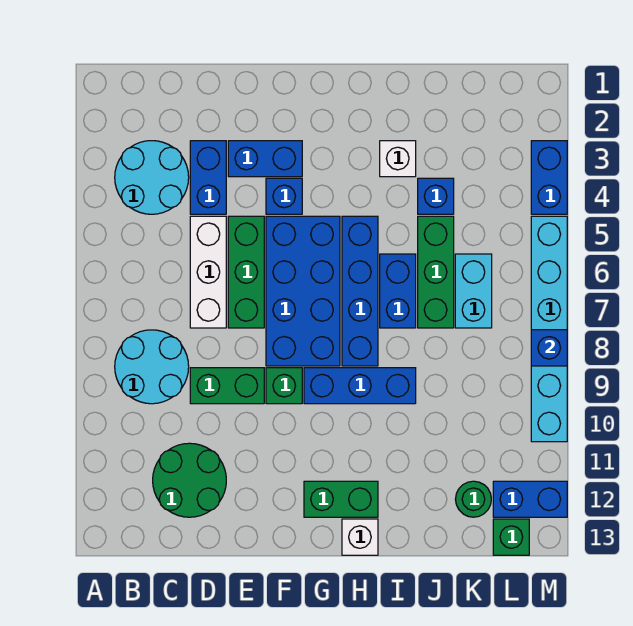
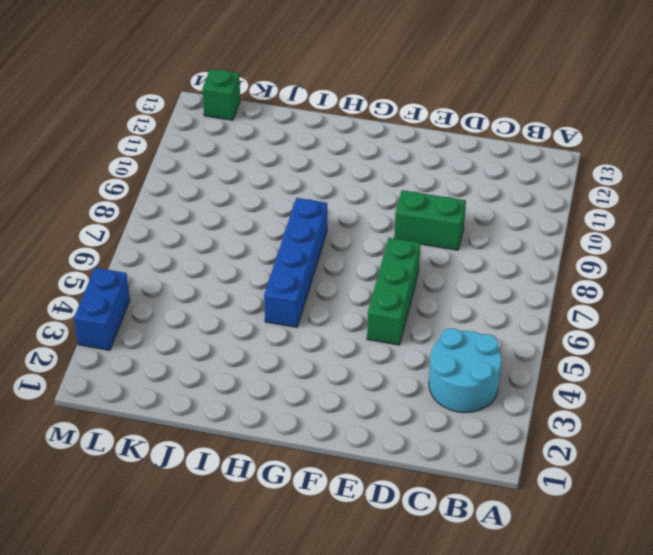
none -> cyan round brick B8:C9 level 1
none -> green round brick C11:D12 level 1
none -> blue brick D3:D4 level 1

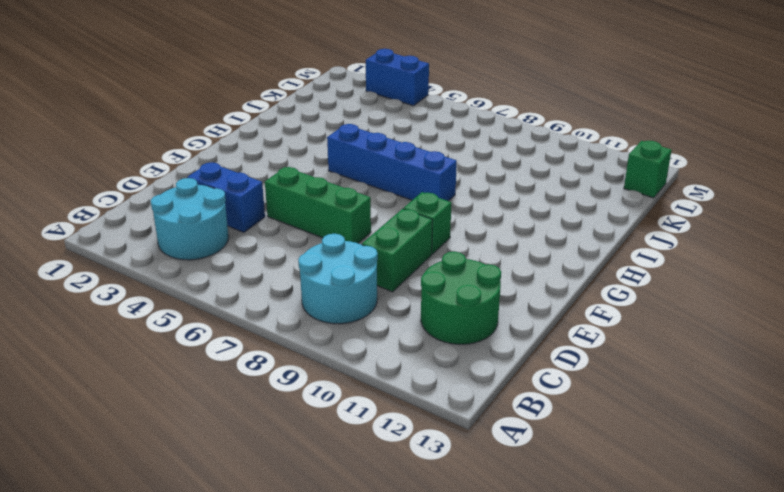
none -> white brick D5:D7 level 1
none -> blue brick E3:F3 level 1
none -> blue brick F4 level 1

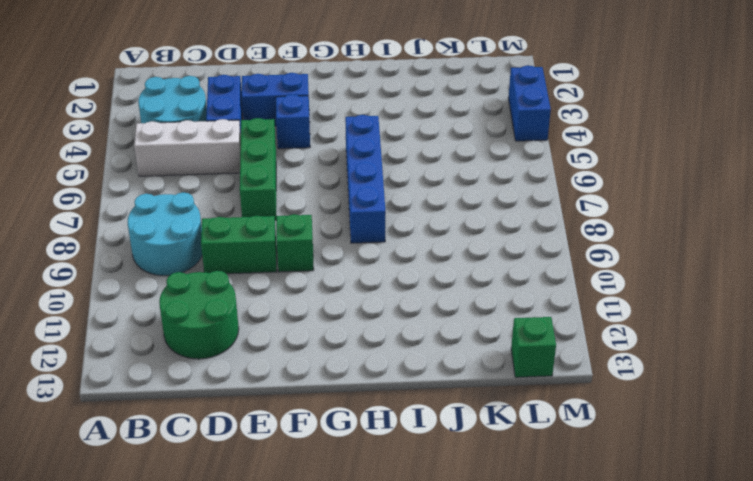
white brick B5:D5 level 1 -> white brick D5:D7 level 1
none -> blue brick F5:G8 level 1
none -> blue brick G9:I9 level 1
none -> green brick G12:H12 level 1

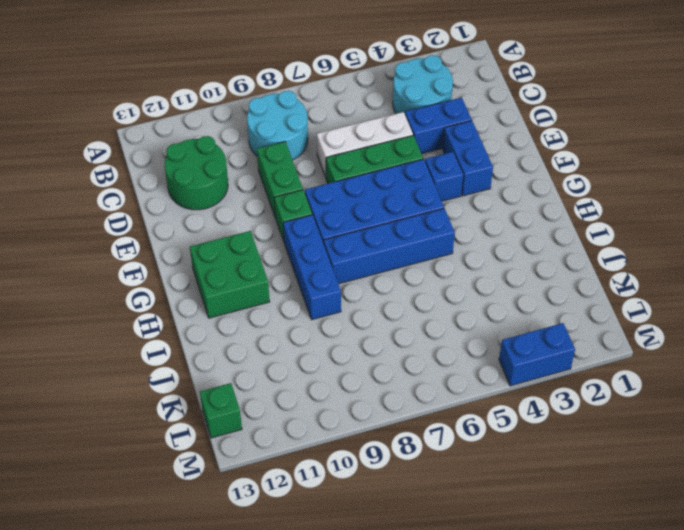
green brick G11:H12 level 1 -> green brick G12:H12 level 1
none -> white brick H13 level 1
none -> white brick I3 level 1
none -> blue brick I6:I7 level 1

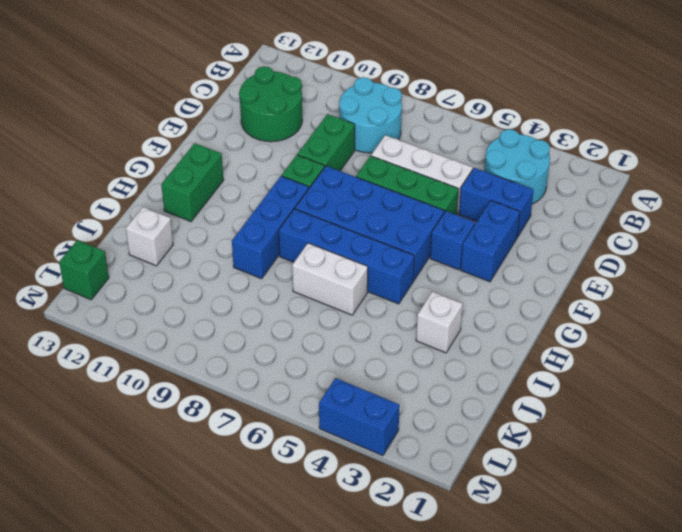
white brick I6:I7 level 1 -> blue brick I6:I7 level 1
white brick J12 level 1 -> white brick H13 level 1
none -> blue brick J4 level 1
none -> green brick J5:J7 level 1
none -> cyan brick K6:K7 level 1

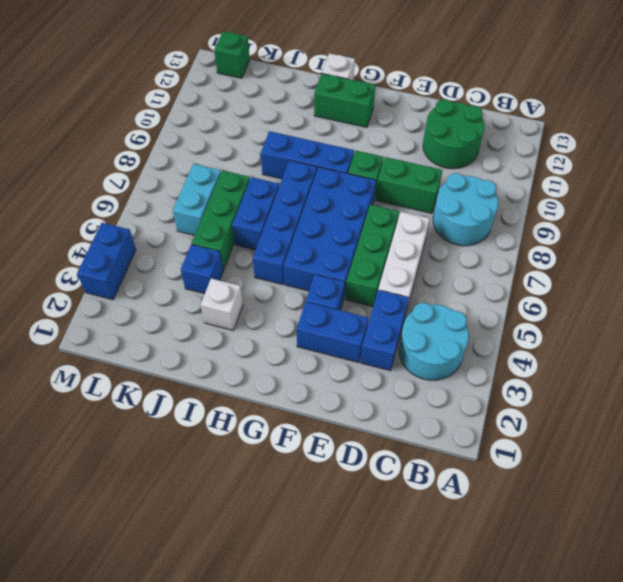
none -> green round brick K12 level 1
none -> blue brick L12:M12 level 1
none -> cyan brick M5:M10 level 1

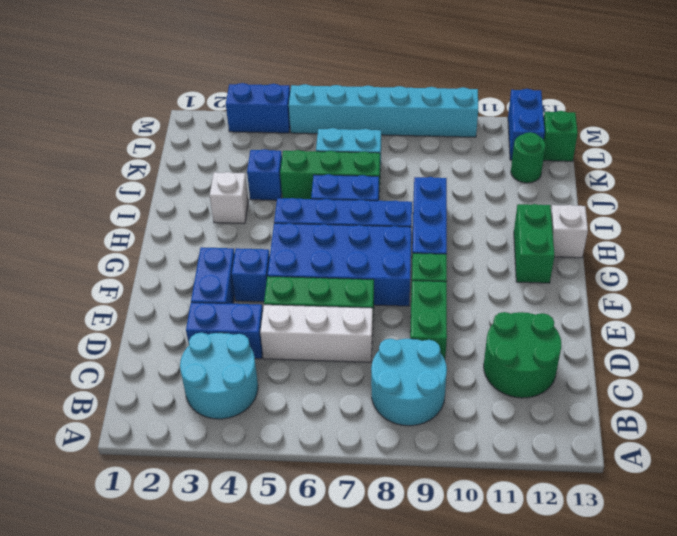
none -> blue brick M8 level 2

